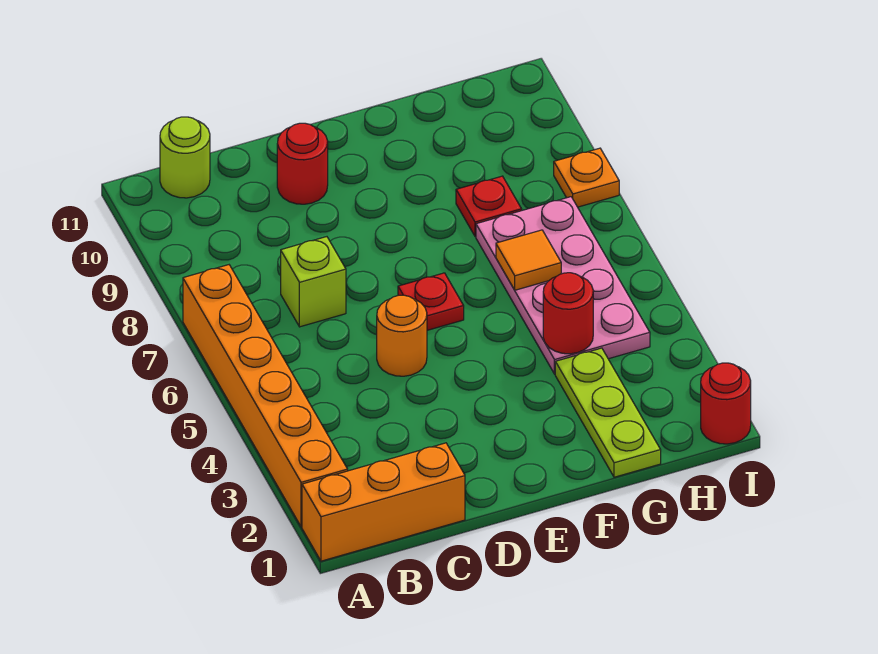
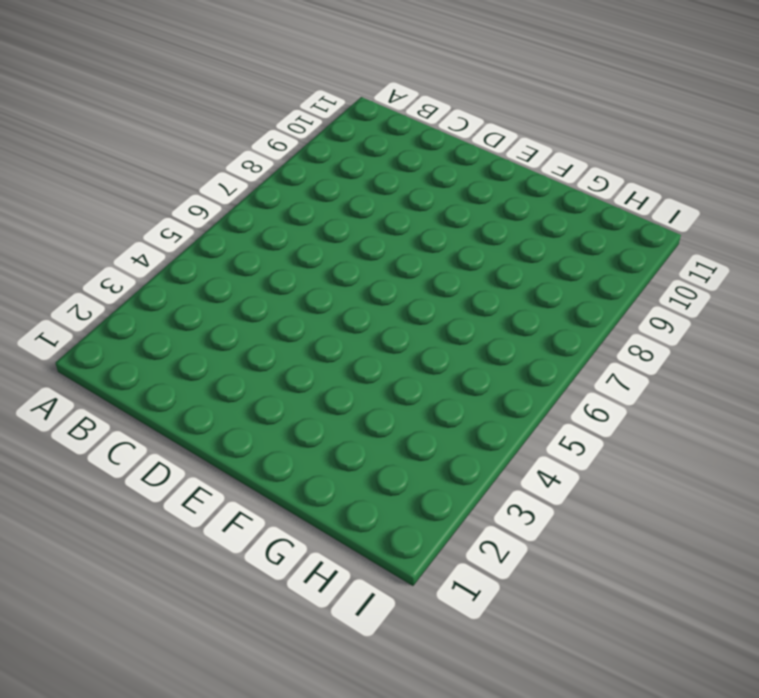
none -> orange brick A1:C1 level 1
none -> orange brick A2:A7 level 1
none -> lime round brick B11 level 1

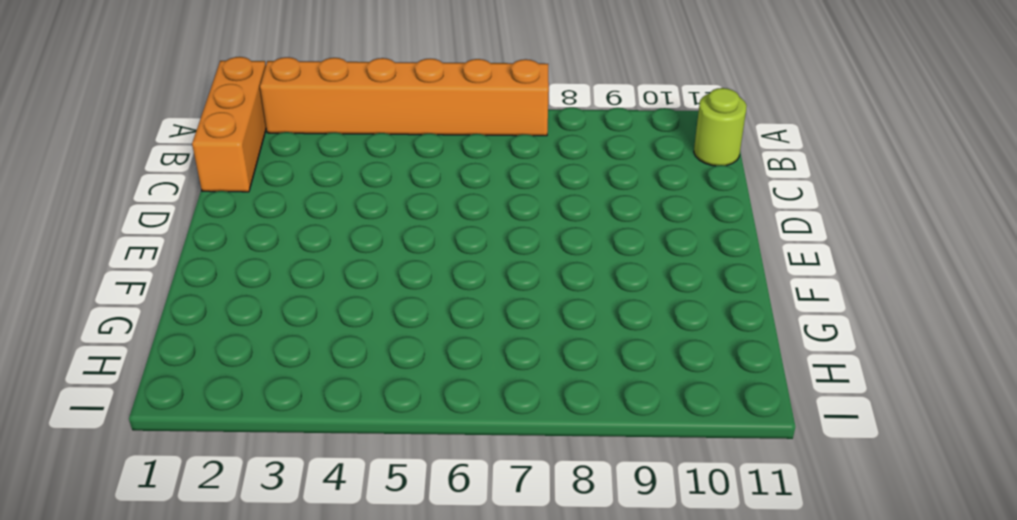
none -> lime brick C7 level 1
none -> orange round brick D5 level 1
none -> red round brick D10 level 1

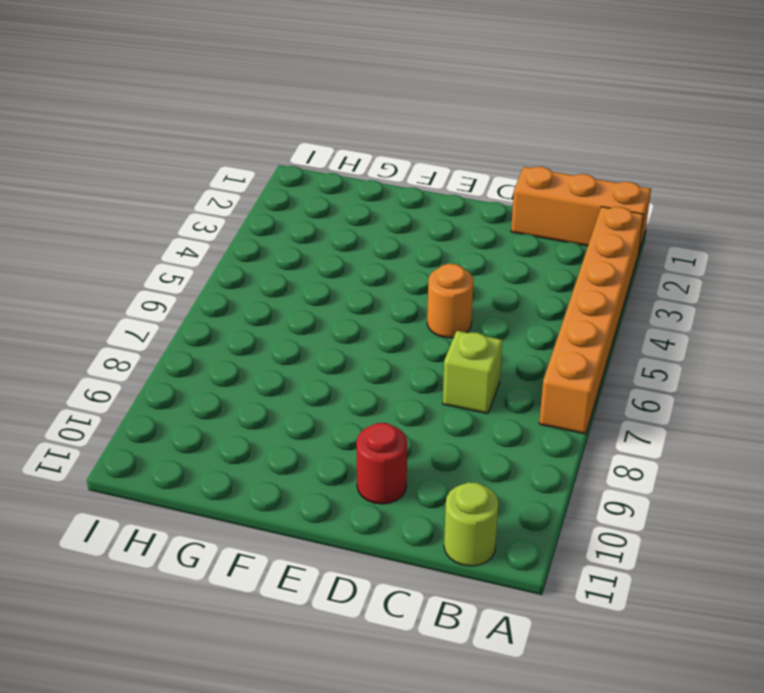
none -> red plate E6 level 1
none -> lime plate G1:G3 level 1
none -> pink plate G4:H7 level 1

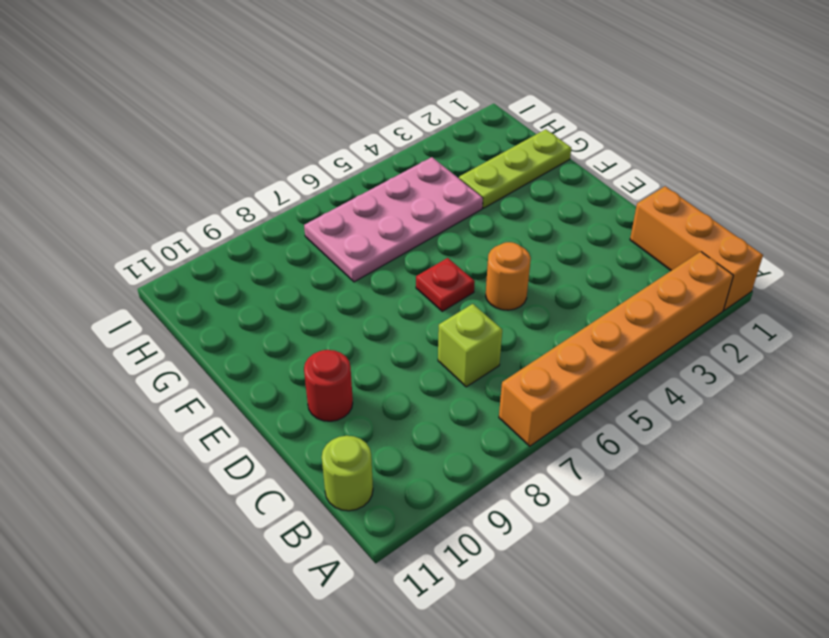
none -> red plate G8 level 1
none -> red round brick I1 level 1
none -> orange plate I8 level 1

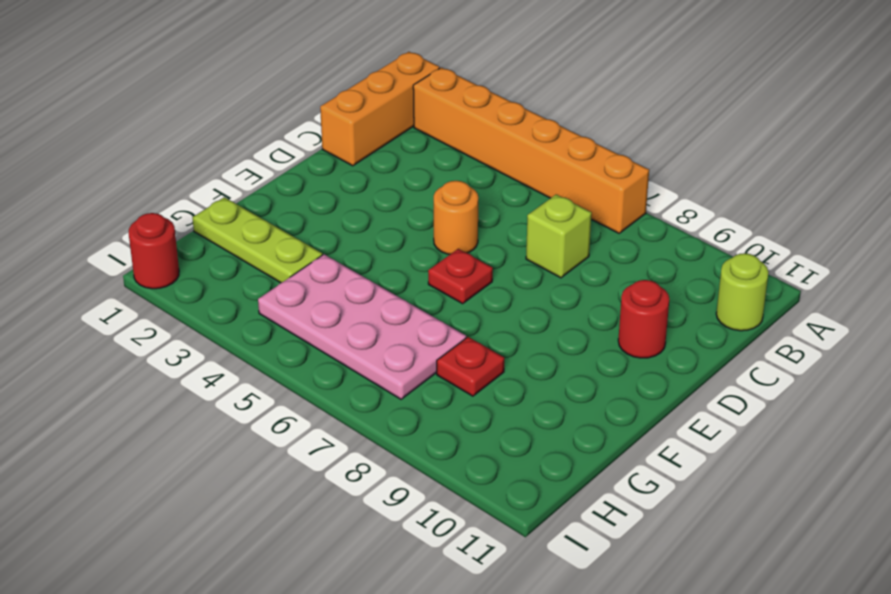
none -> orange plate I8 level 1
none -> red round brick G4 level 2
none -> orange tile G6 level 2

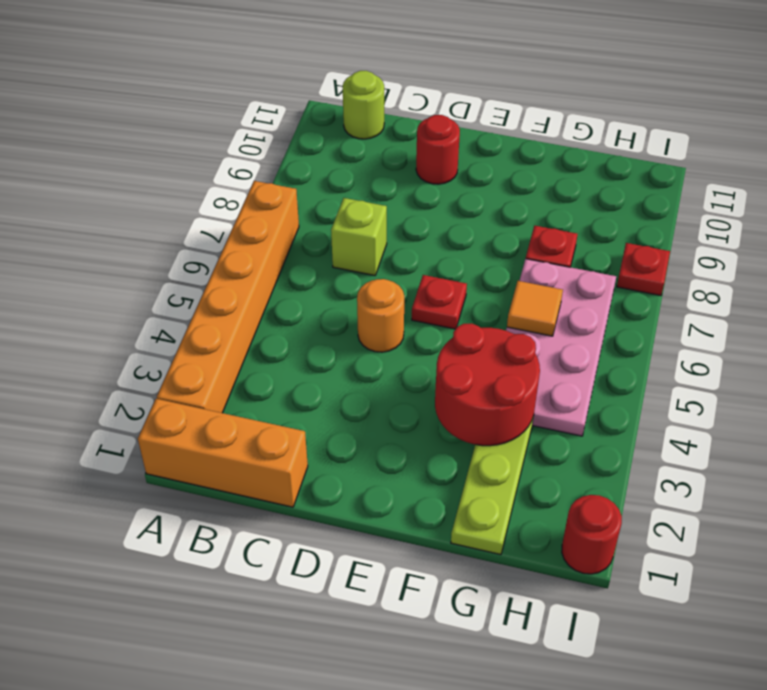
red round brick F3:G4 level 2 -> red round brick G4 level 2
red plate I8 level 1 -> orange plate I8 level 1

